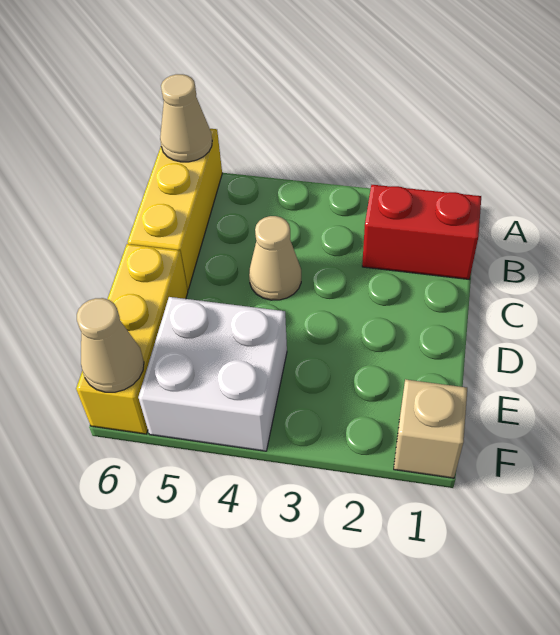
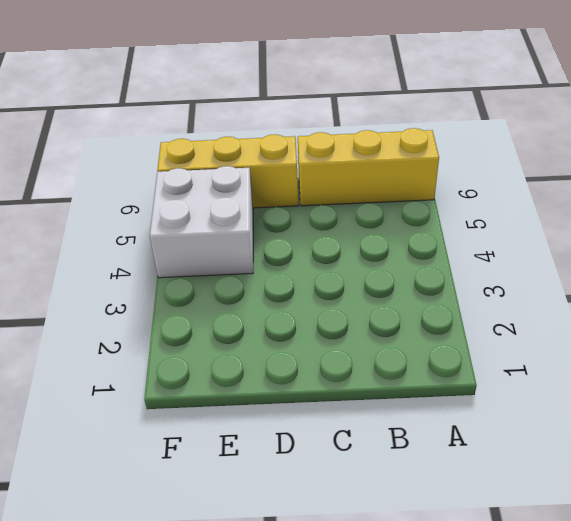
none -> red brick B1:B2 level 1
none -> tan cone C4 level 1

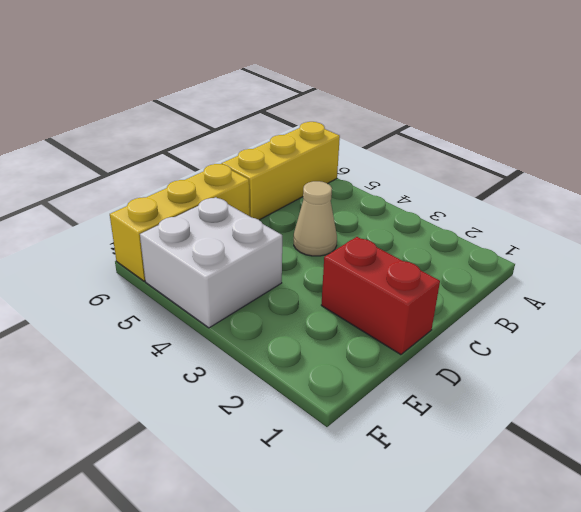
red brick D1:D2 level 1 -> red brick B1:B2 level 1
none -> tan brick F1 level 1
none -> tan cone A6 level 2

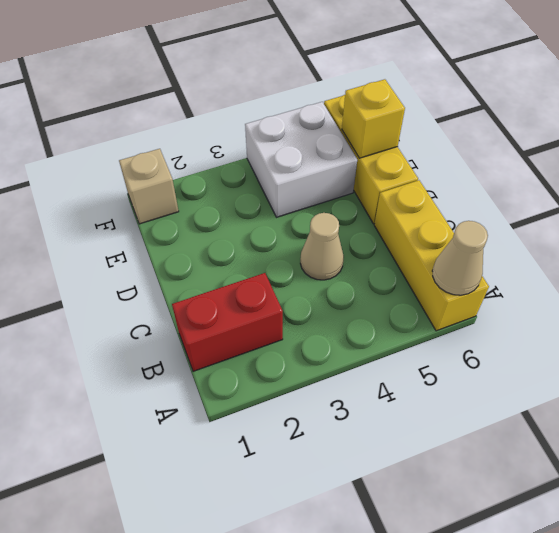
yellow brick E6 level 2 -> none
none -> tan cone F6 level 2

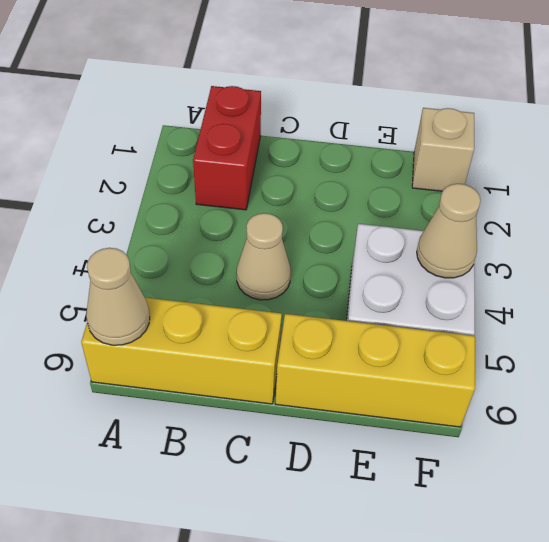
tan cone F4 level 2 -> tan cone F6 level 2

